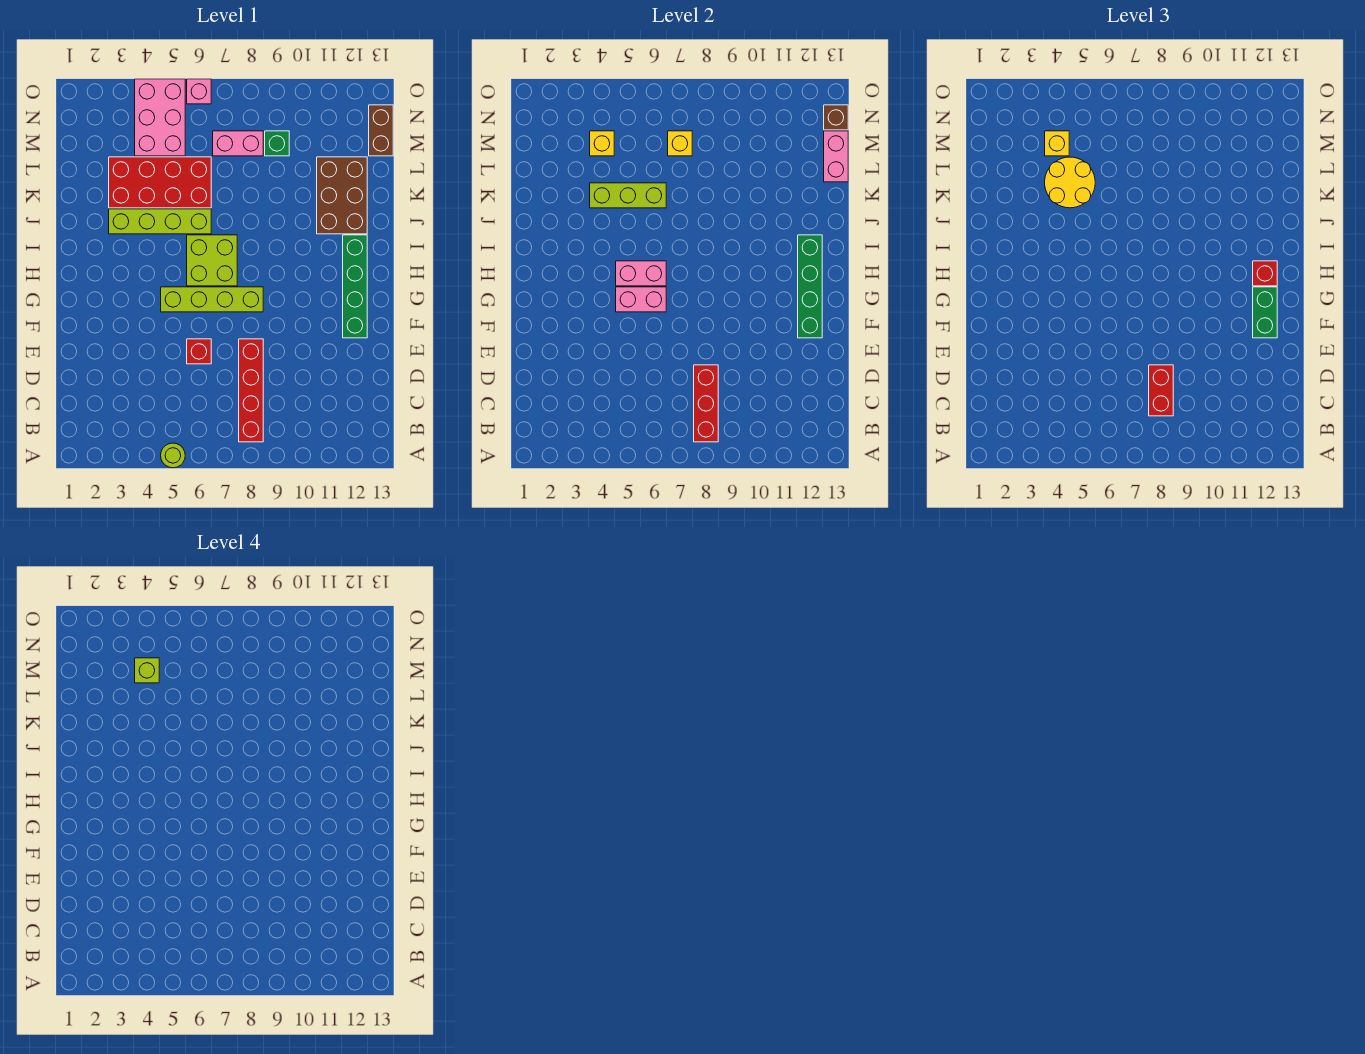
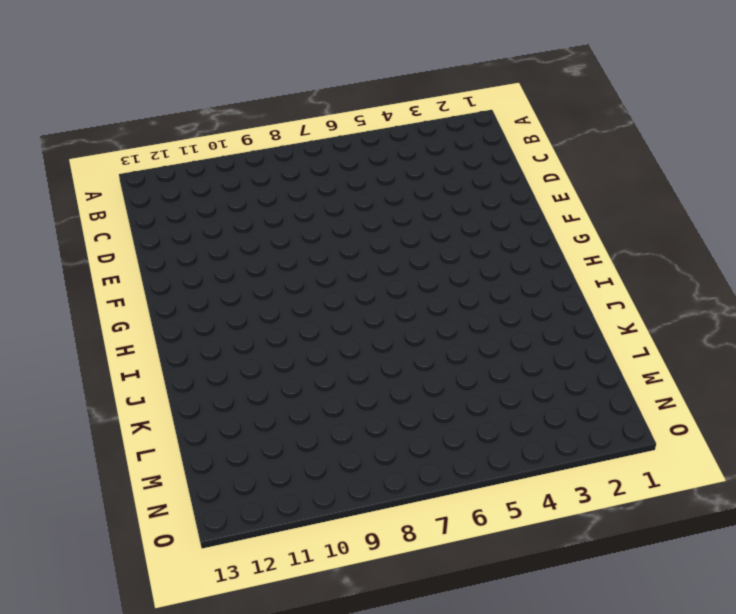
none -> lime round brick A5 level 1
none -> red brick B8:E8 level 1
none -> red brick E6 level 1

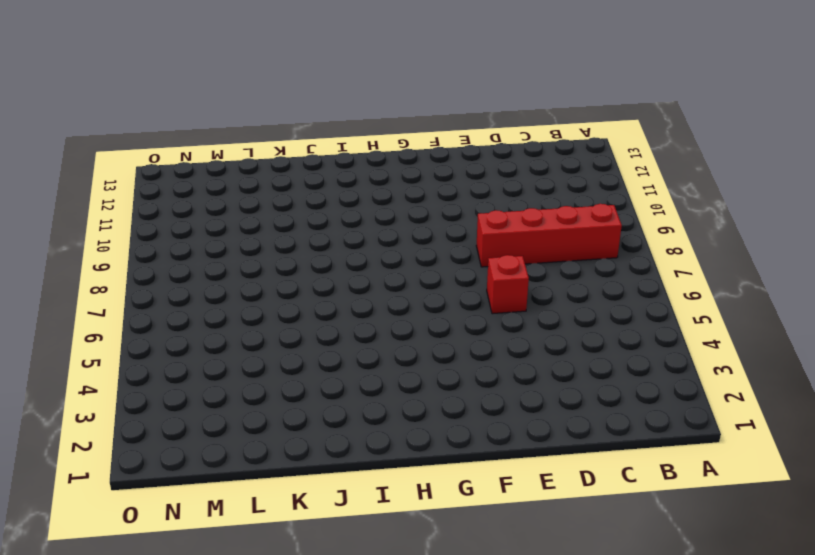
none -> lime round brick A5 level 1
none -> green brick F12:I12 level 1
none -> lime brick G5:G8 level 1

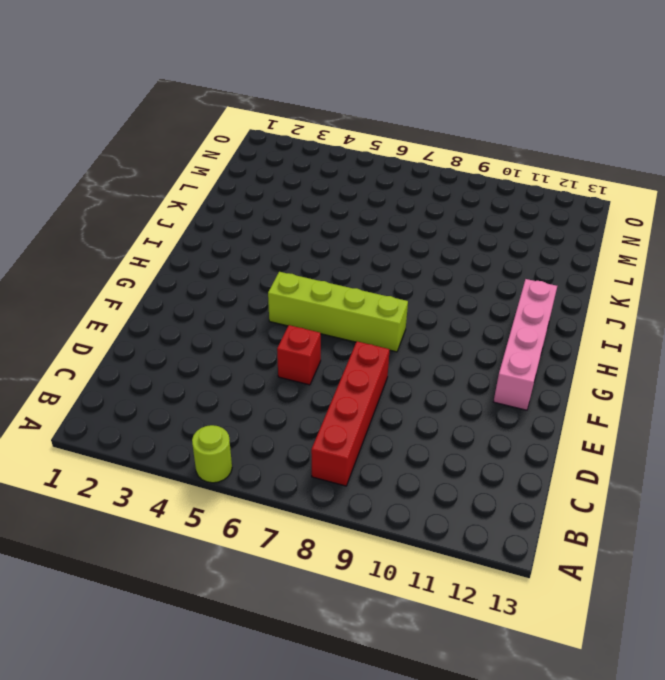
pink brick F12:I12 level 1 -> green brick F12:I12 level 1
none -> lime brick H6:I7 level 1
none -> lime brick J3:J6 level 1
none -> brown brick J11:L12 level 1

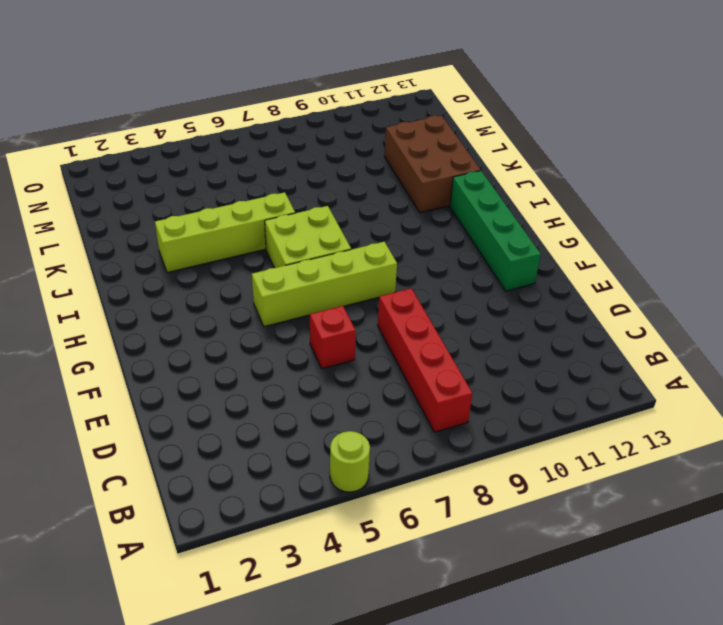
none -> red brick K3:L6 level 1
none -> pink brick M4:O5 level 1
none -> pink brick M7:M8 level 1

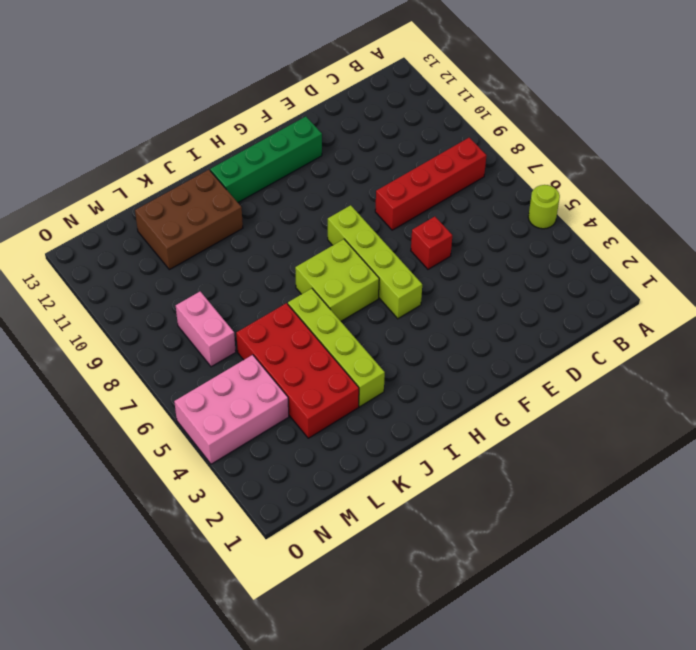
none -> green brick M9 level 1
none -> brown brick M13:N13 level 1
none -> pink brick O6 level 1

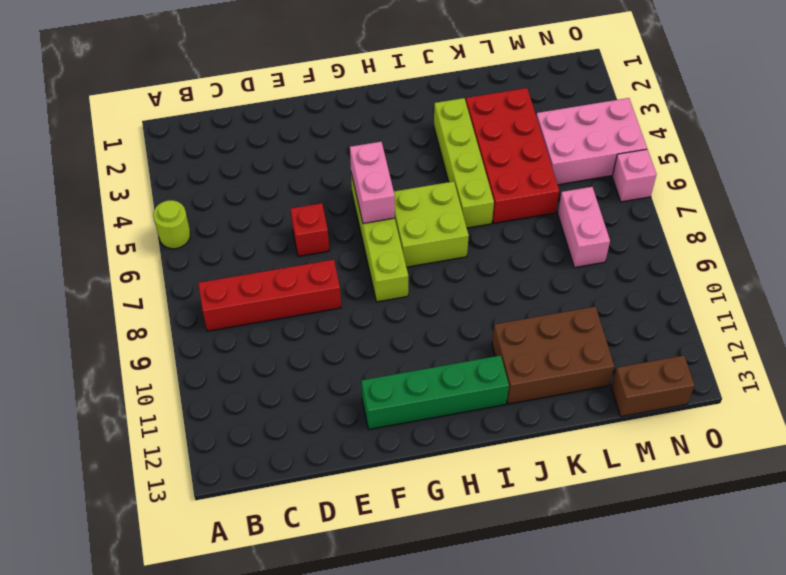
none -> green brick M9 level 1
none -> red brick B8:D8 level 2
none -> green brick F12:I12 level 2

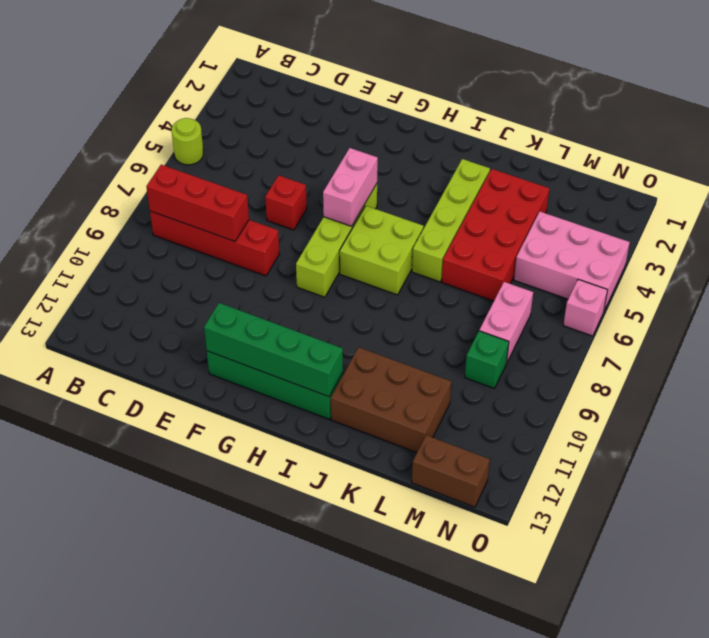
none -> pink brick H5:H6 level 2
none -> lime brick K4:K6 level 2
none -> pink brick L13:M13 level 2

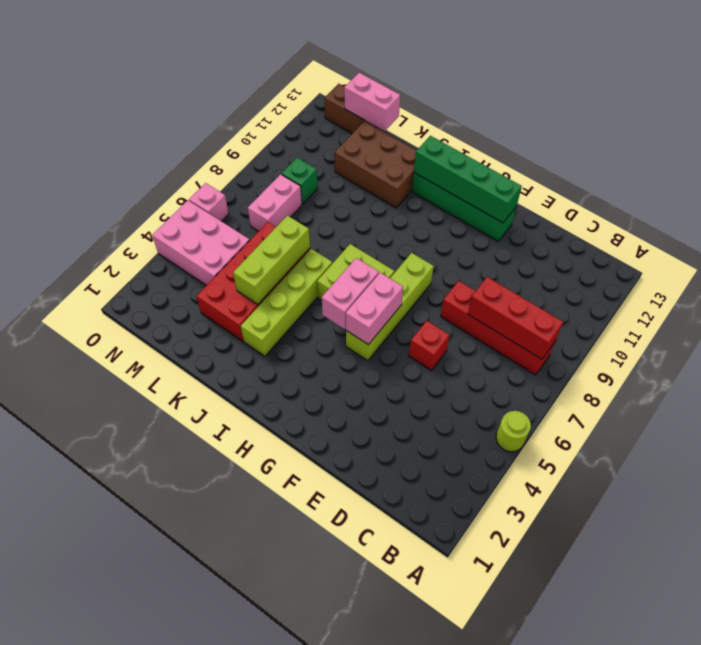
none -> yellow brick M4 level 2
none -> yellow brick M7 level 2
none -> brown brick N13 level 2

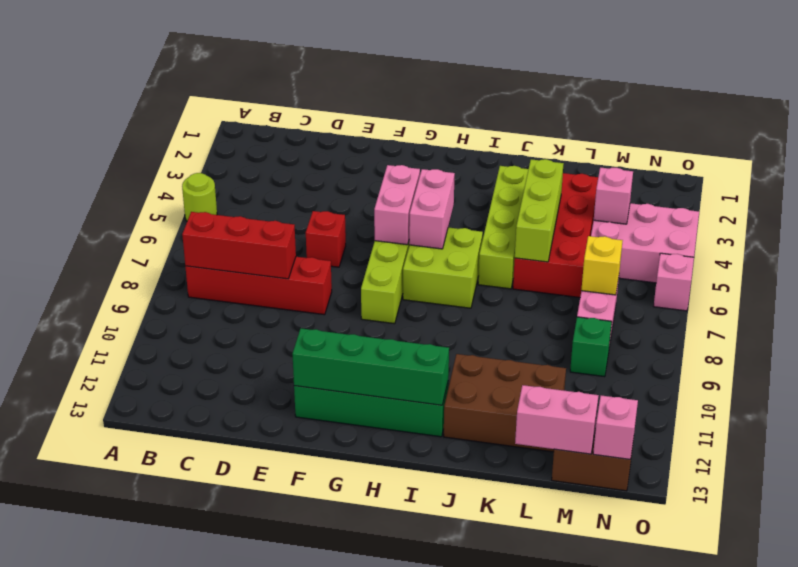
pink brick M4 level 2 -> yellow brick M4 level 2
pink brick N13 level 2 -> brown brick N13 level 2
none -> red brick C8:D8 level 3
none -> green brick F12:G12 level 3
none -> red brick H12 level 3

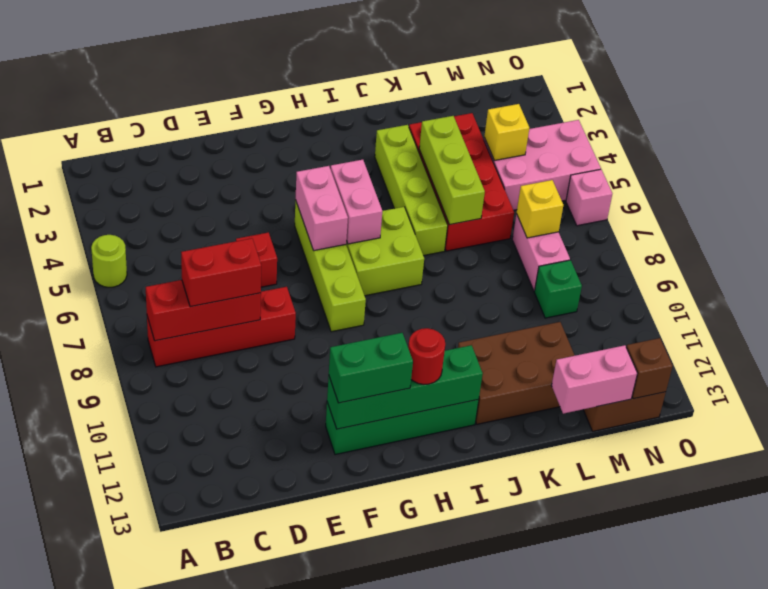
red round brick H12 level 3 -> red brick H12 level 3
none -> yellow round brick K4:L5 level 3
none -> yellow brick M4 level 3
none -> lime brick M4 level 4

